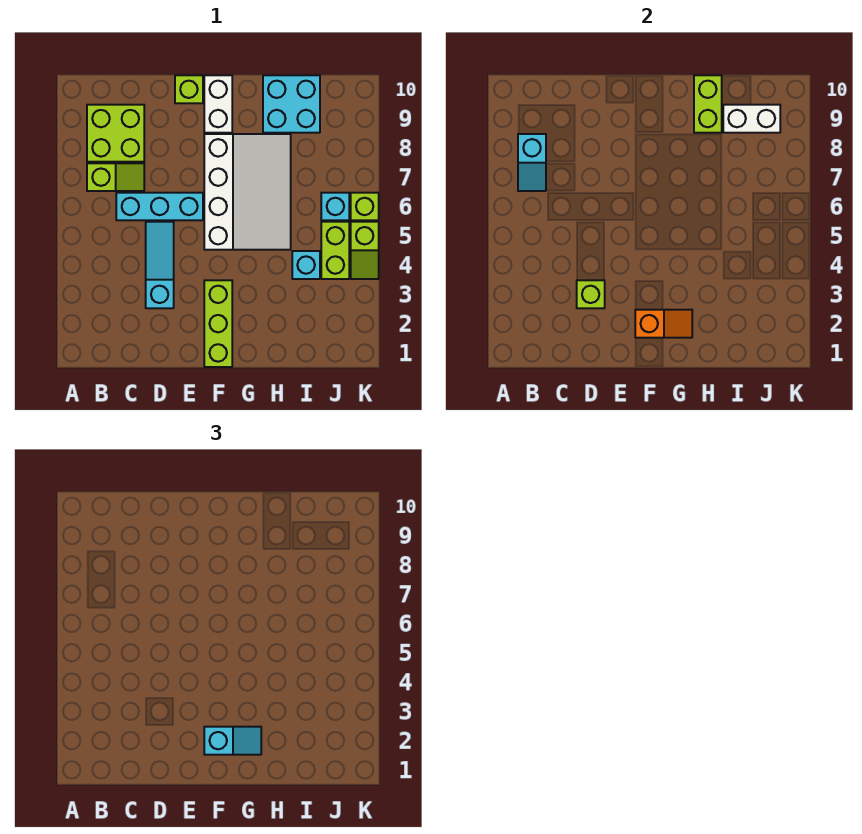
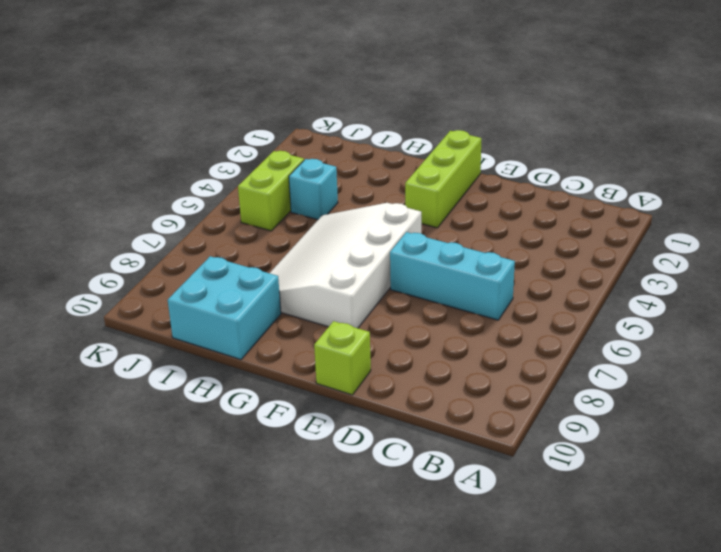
none -> lime slope B7:C7 level 1 top B
none -> lime brick B8:C9 level 1
none -> cyan slope D3:D5 level 1 top 3

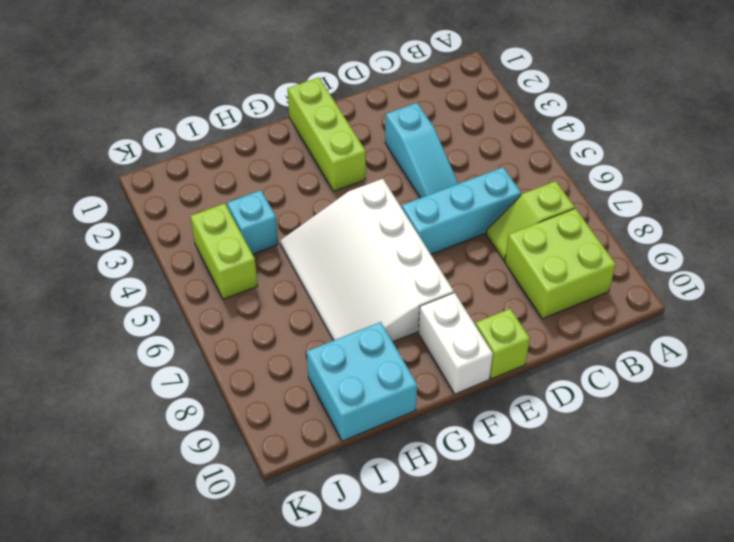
none -> cyan brick J6 level 1
none -> lime slope K4:K5 level 1 top 5
none -> lime brick K6 level 1

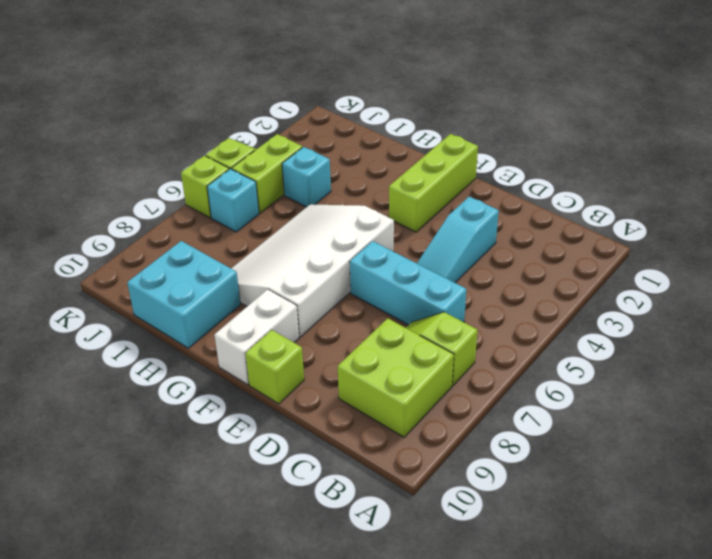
none -> cyan slope B7:B8 level 2 top 8
none -> lime brick D3 level 2
none -> orange slope F2:G2 level 2 top F

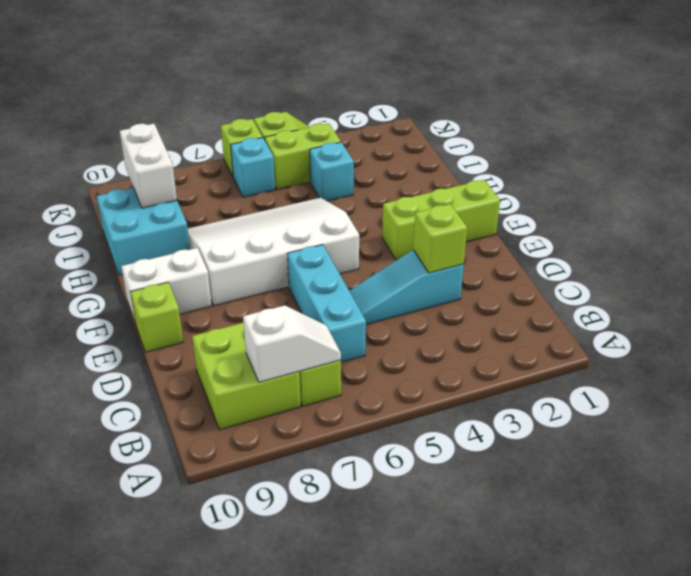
white slope B7:B8 level 2 top 8 -> cyan slope B7:B8 level 2 top 8
none -> orange slope F2:G2 level 2 top F
none -> lime brick H9:H10 level 2
none -> cyan slope F2:G2 level 3 top F

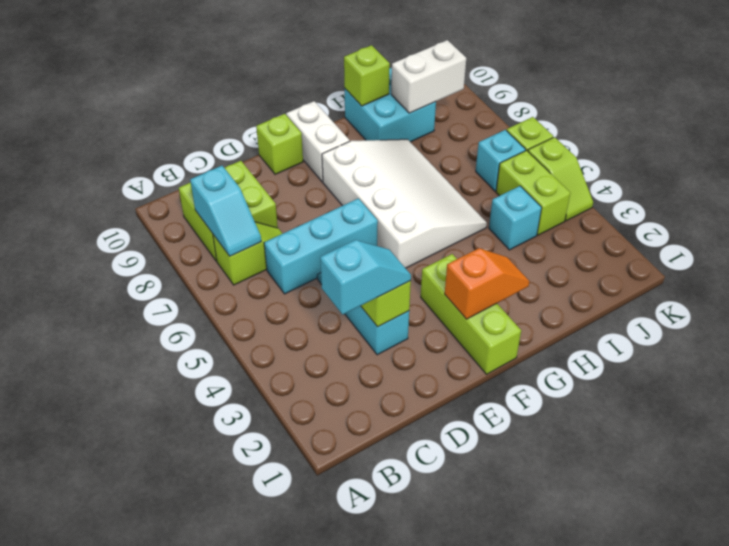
cyan slope C3:D3 level 3 top C -> cyan slope F2:G2 level 3 top F
lime brick H10 level 2 -> lime brick H9:H10 level 2

